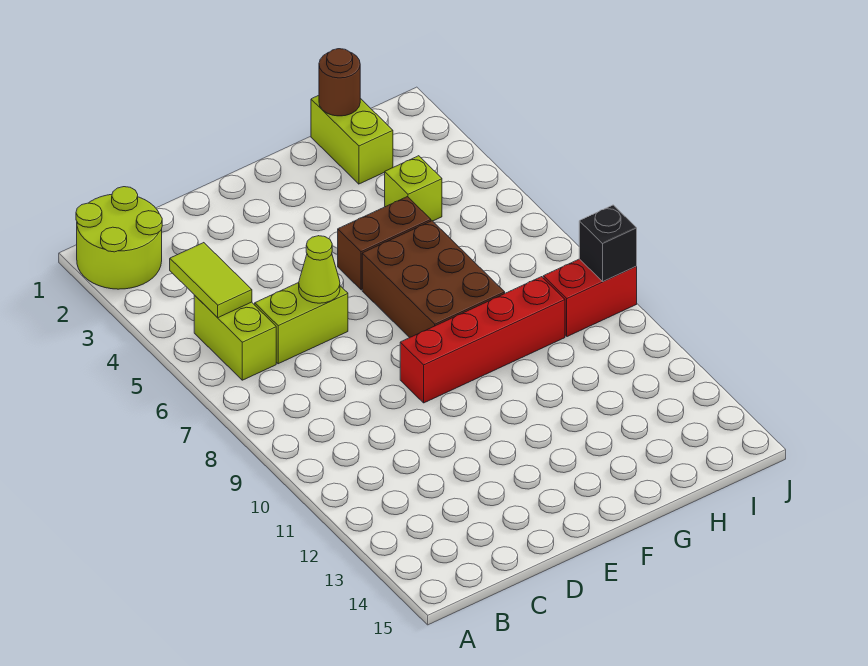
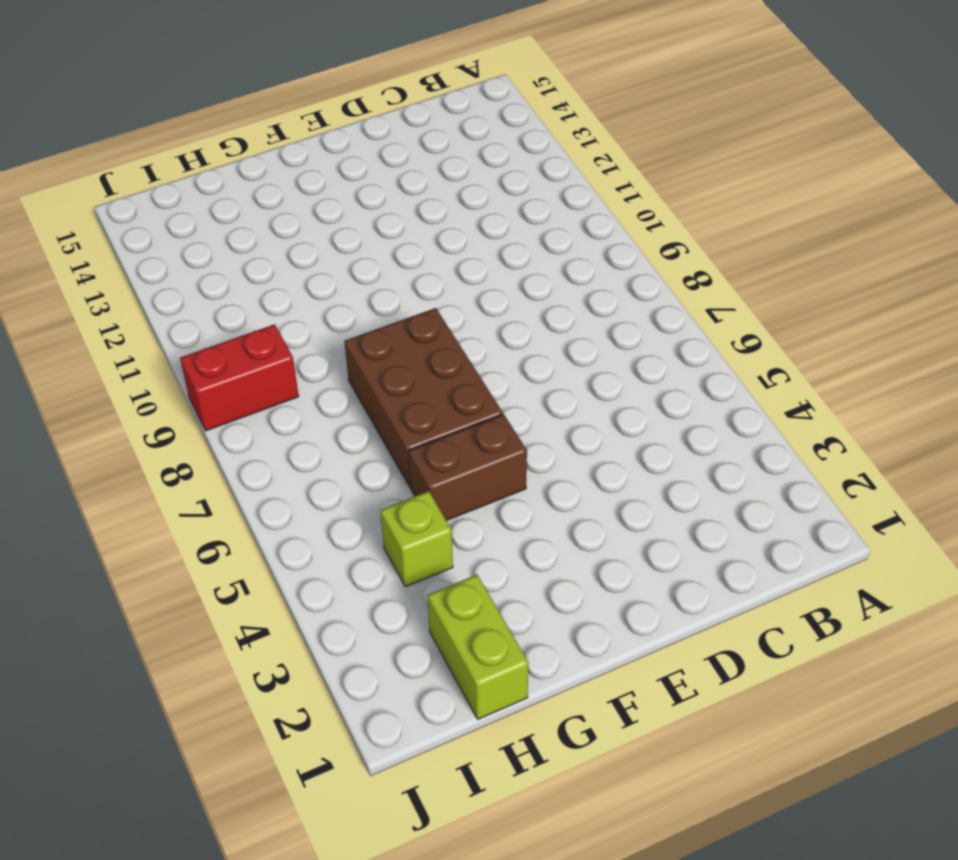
none -> lime round brick A1:B2 level 1
none -> lime brick B5:B6 level 1
none -> lime brick C6:D6 level 1

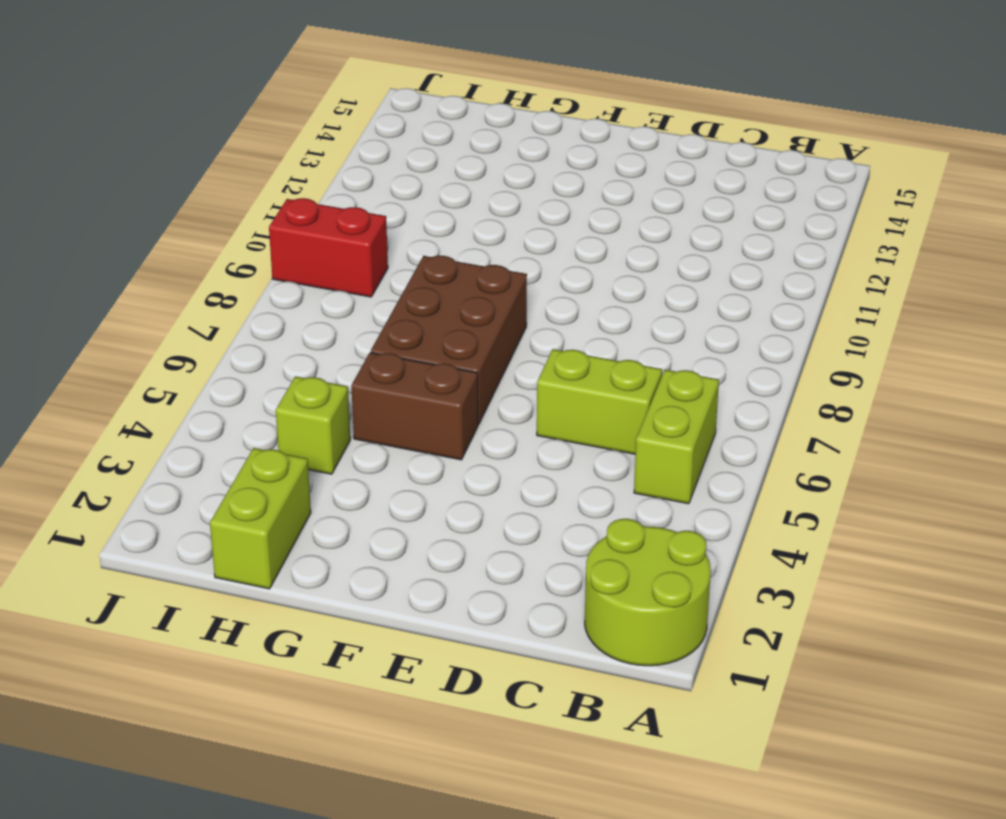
none -> red brick E9:H9 level 1
none -> lime tile B4:B5 level 2
none -> lime cone D6 level 2

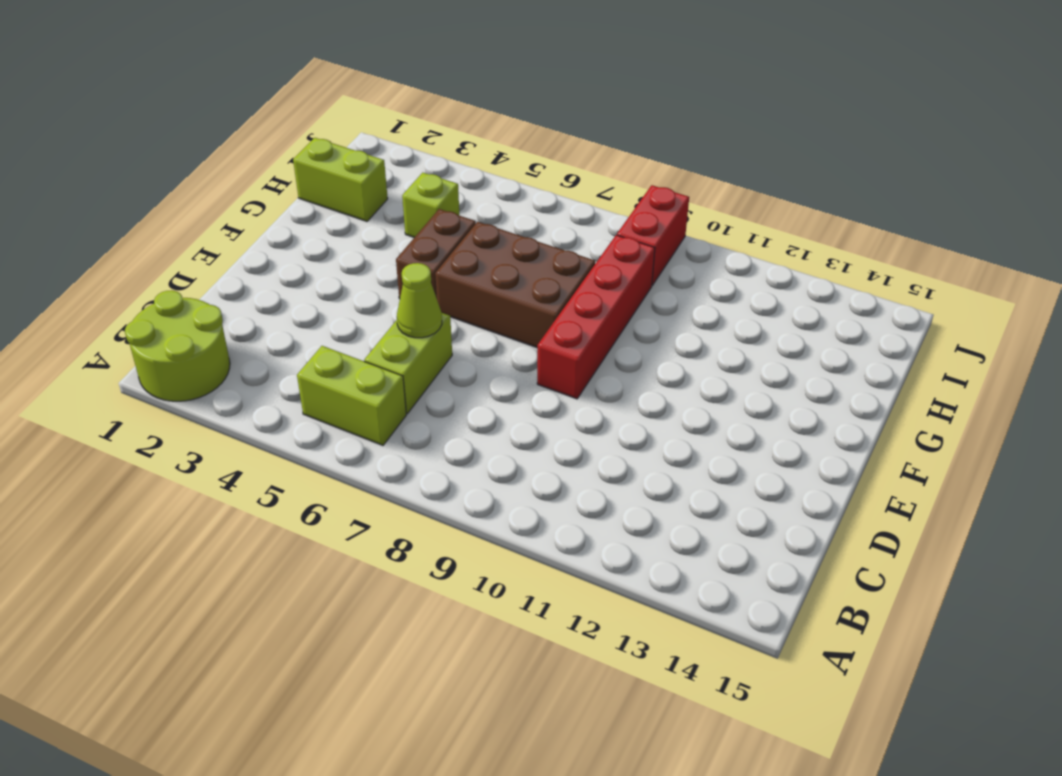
none -> lime tile B4:B5 level 2
none -> brown round brick H1 level 2
none -> black brick J9 level 2

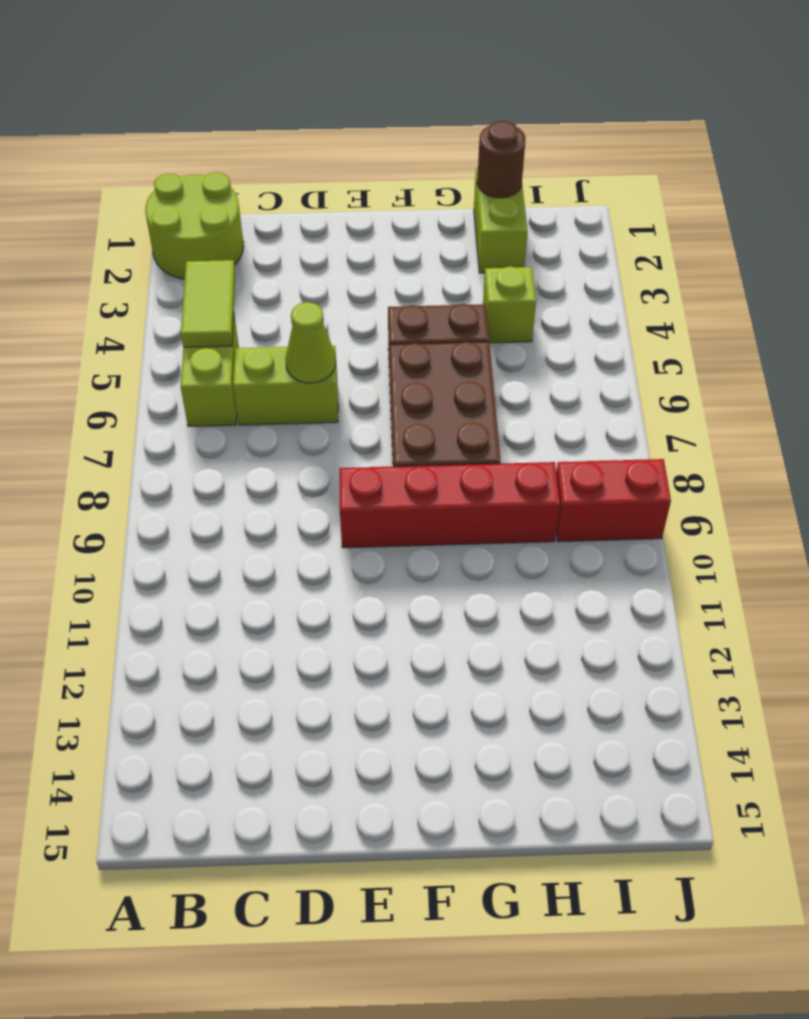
none -> black brick J9 level 2

